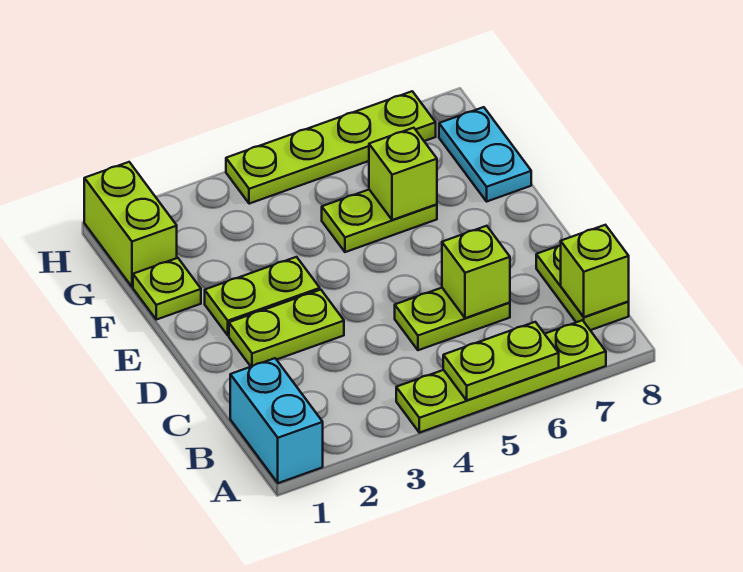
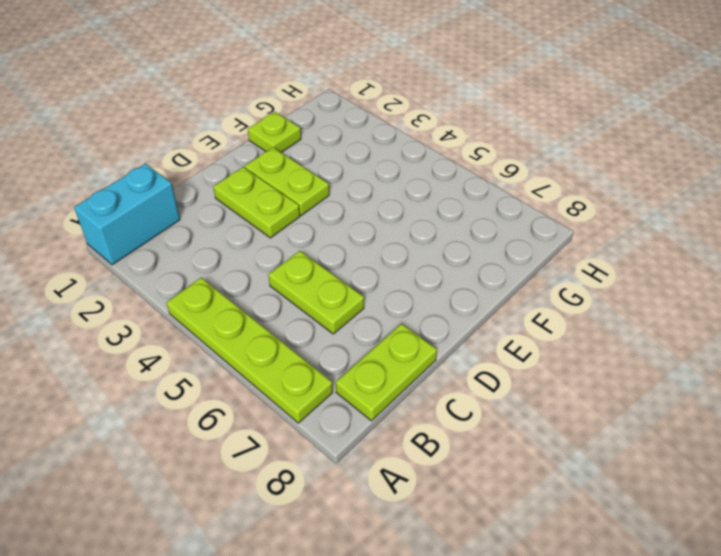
none -> lime plate F5:F6 level 1
none -> cyan plate F8:G8 level 1
none -> lime brick G1:H1 level 1

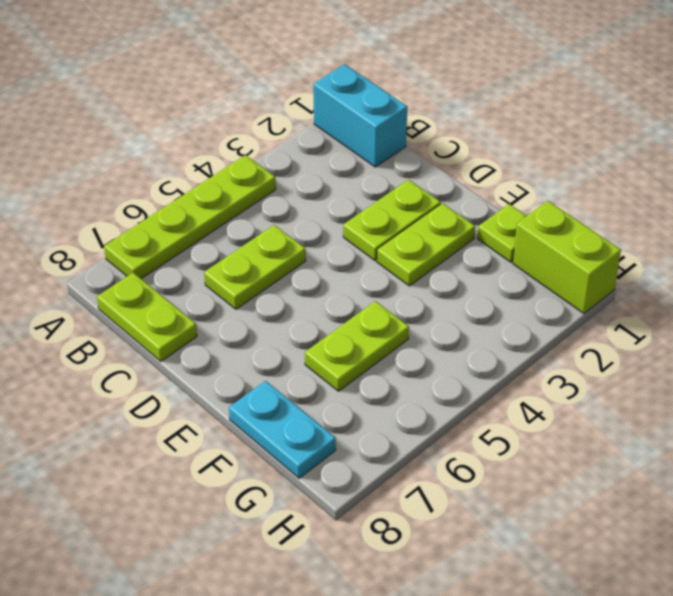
none -> lime plate H4:H7 level 1
none -> lime plate A5:A6 level 2
none -> lime brick B8 level 2

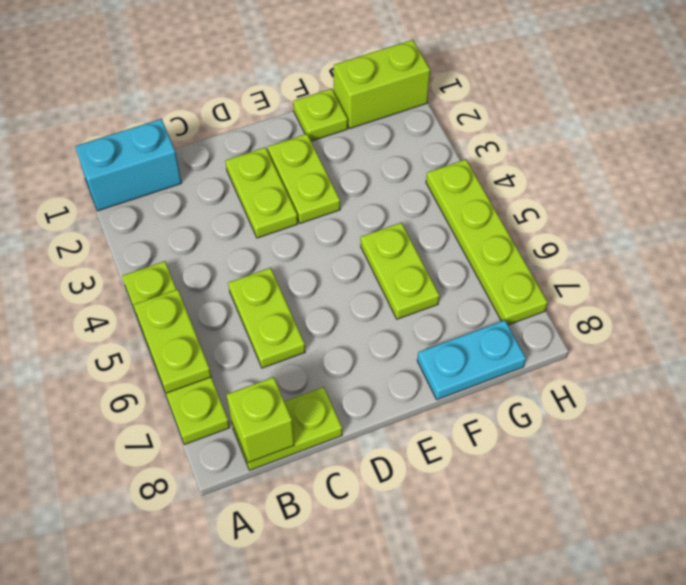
none -> lime brick C6 level 2
none -> lime brick F6 level 2

